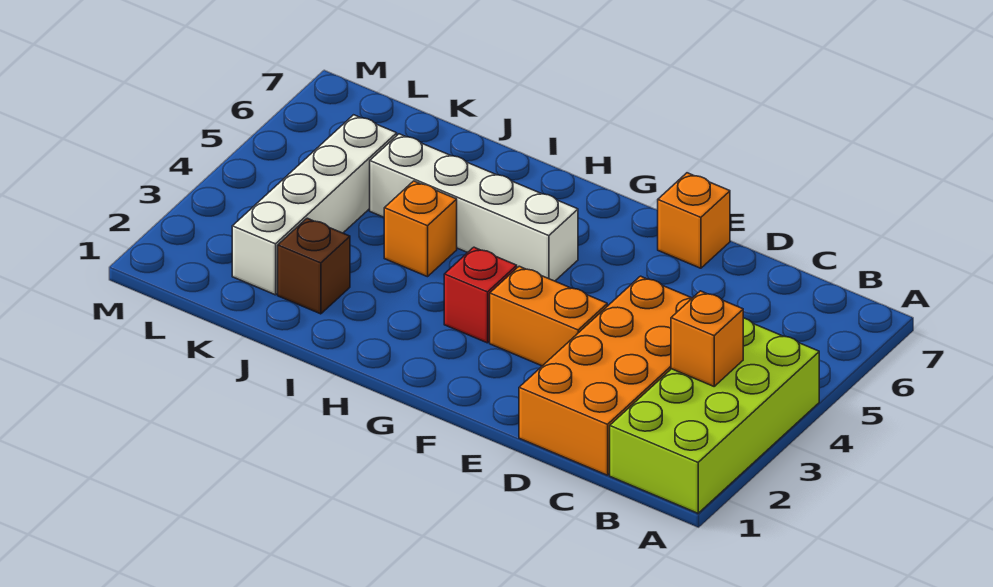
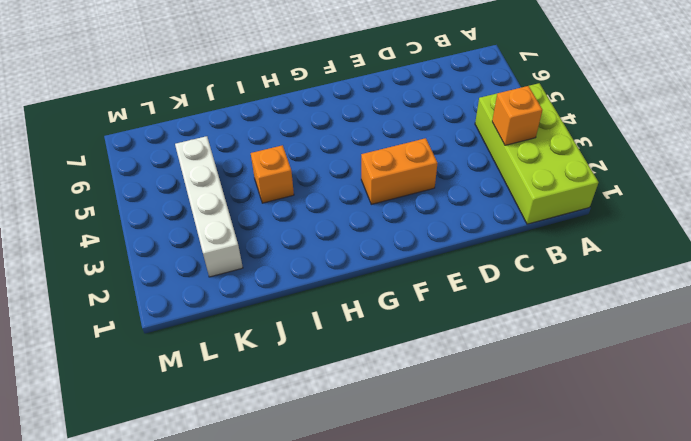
none -> orange brick C1:D4 level 1
none -> orange brick E7 level 1

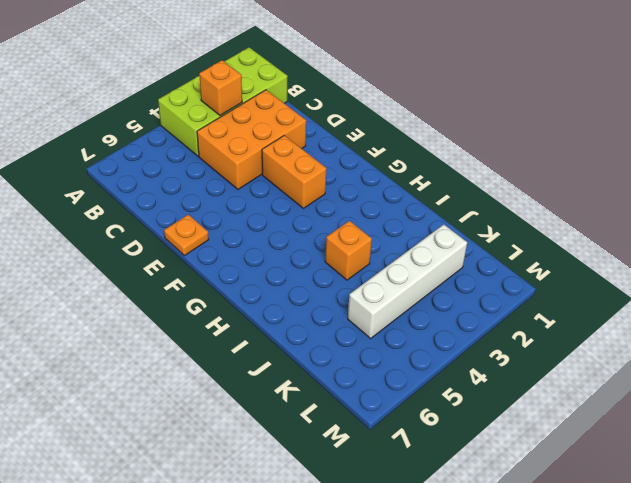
orange brick C2:D4 level 1 -> orange brick C1:D4 level 1
orange plate E7 level 1 -> orange brick E7 level 1
none -> red brick G3 level 1
none -> white brick G5:J5 level 1

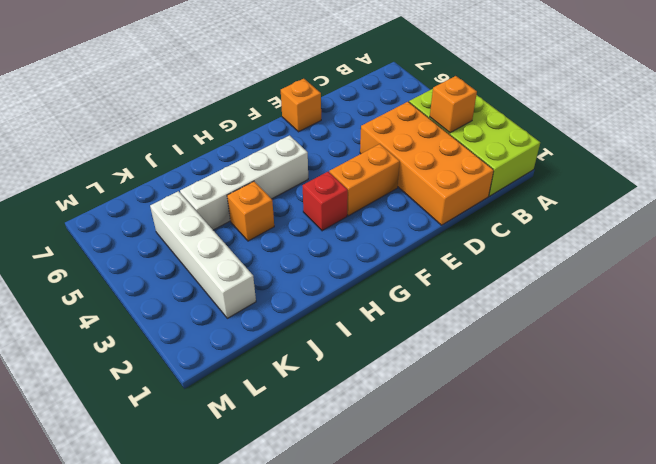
none -> brown brick J2 level 1

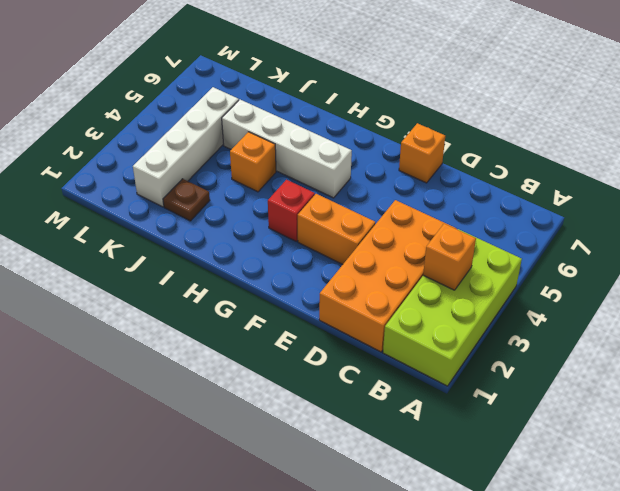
brown plate J2 level 1 -> brown brick J2 level 1

